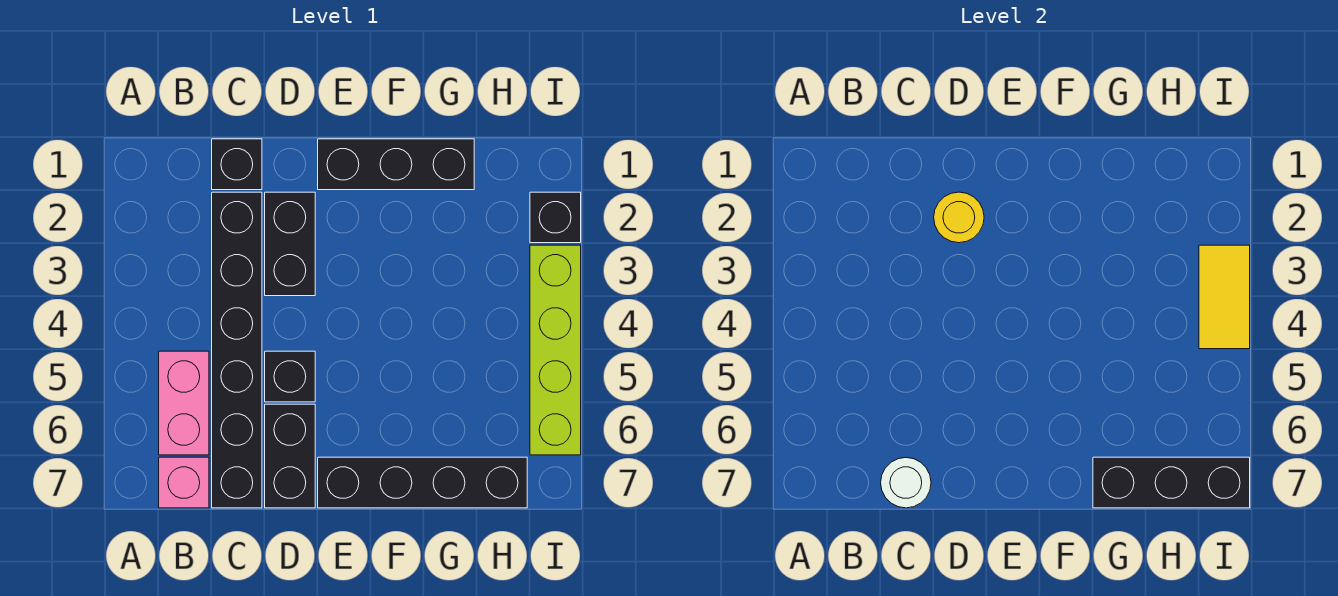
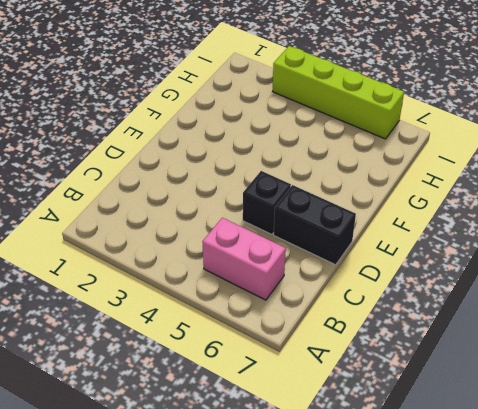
none -> pink brick B7 level 1
none -> black brick C1 level 1
none -> black brick C2:C7 level 1

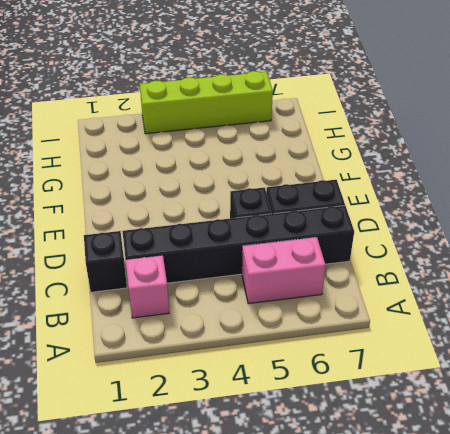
pink brick B2 level 1 -> pink brick B7 level 1
none -> black brick D2:D3 level 1
none -> black brick E1:G1 level 1
none -> black brick E7:H7 level 1

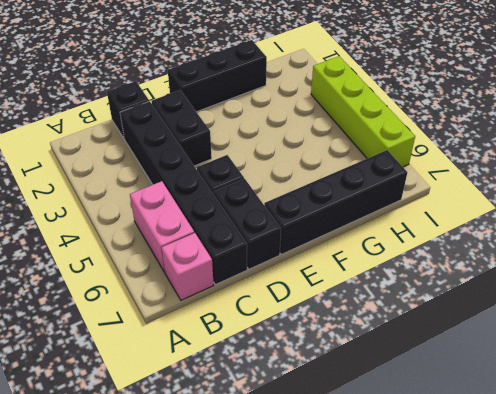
none -> black brick I2 level 1
none -> white round brick C7 level 2
none -> yellow round brick D2 level 2

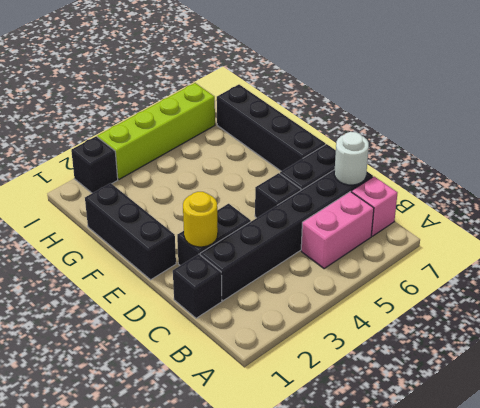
none -> black brick G7:I7 level 2
none -> yellow tile I3:I4 level 2

